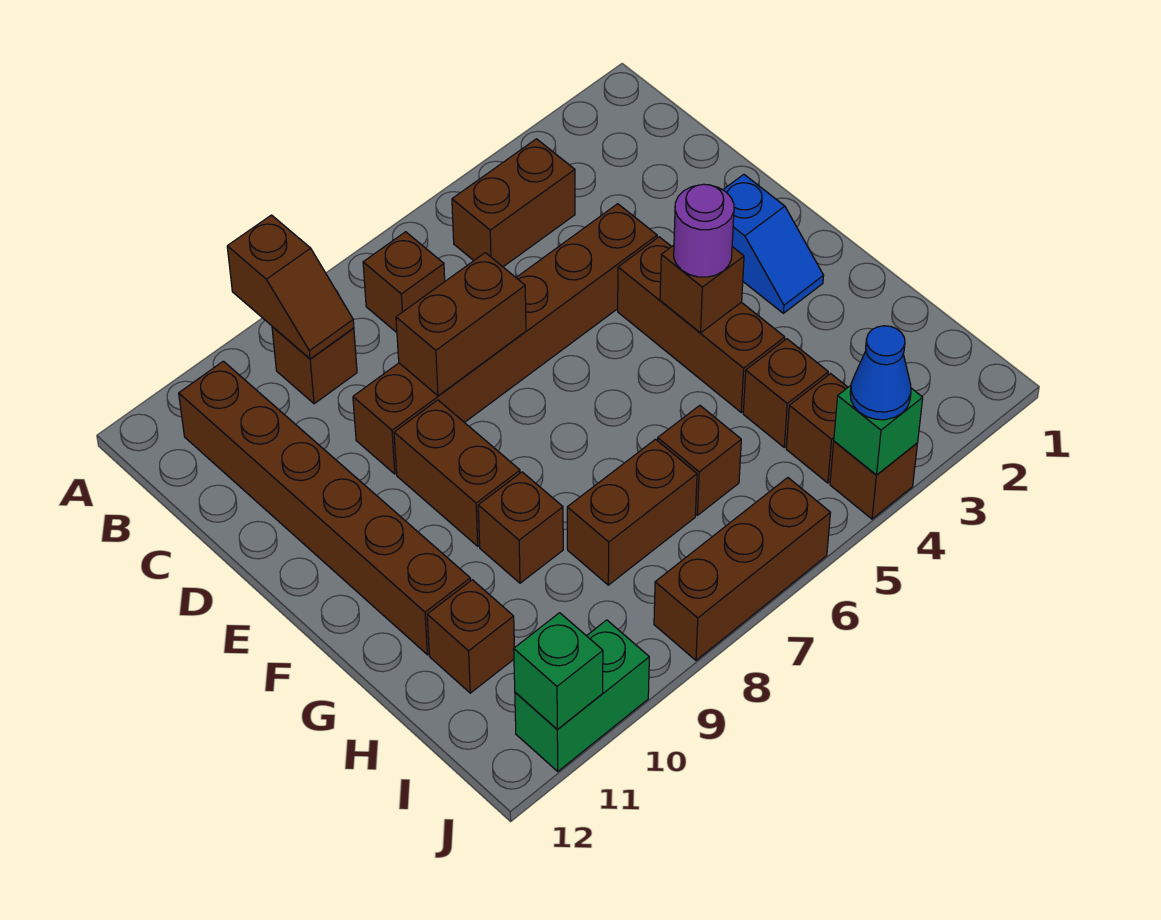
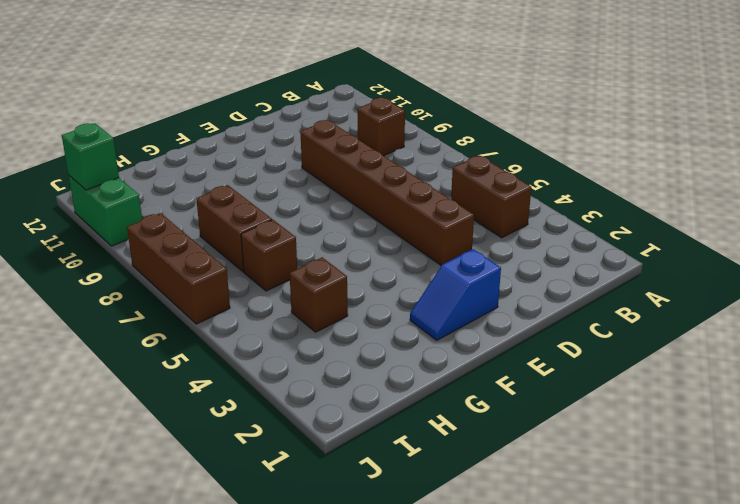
none -> brown brick B7 level 1
none -> brown brick B11:G11 level 1
none -> brown brick E4:G4 level 1

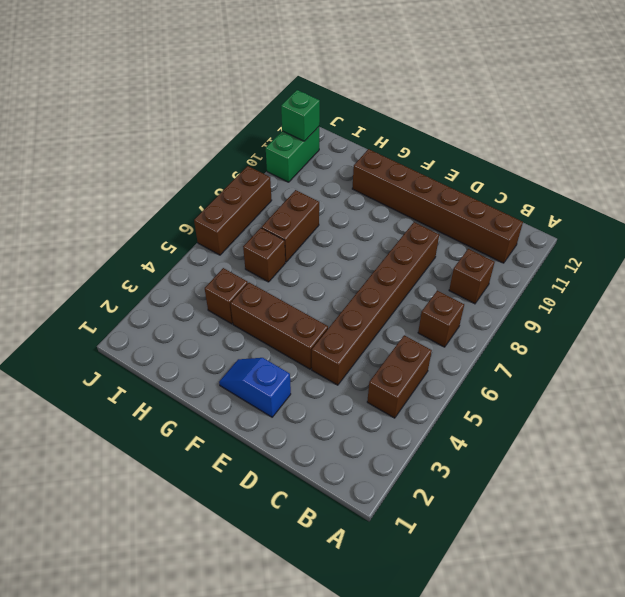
none -> brown brick E9:F9 level 1
none -> brown brick G9 level 1
none -> brown brick H11 level 1

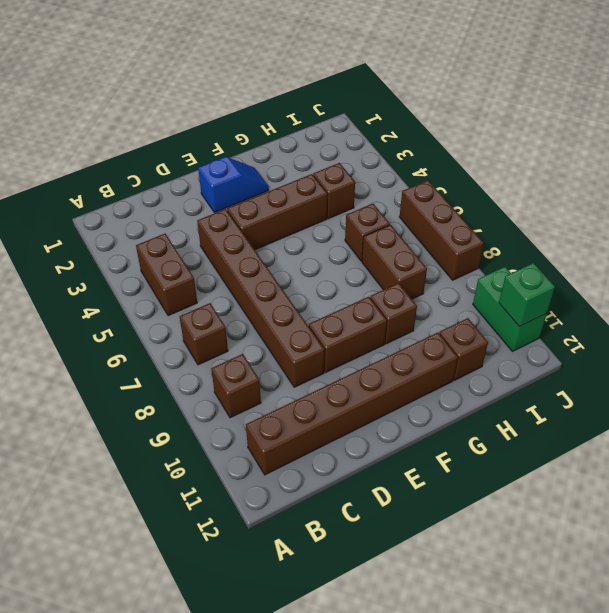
none -> brown brick I4 level 1
none -> brown brick J4 level 1
none -> brown slope A9:B9 level 2 top A

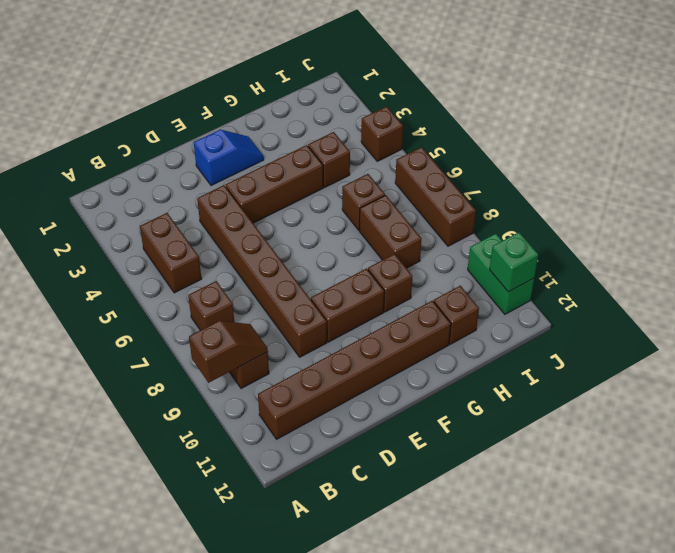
none -> brown brick I4 level 1
none -> brown brick D7:D8 level 2
none -> brown brick F4 level 2

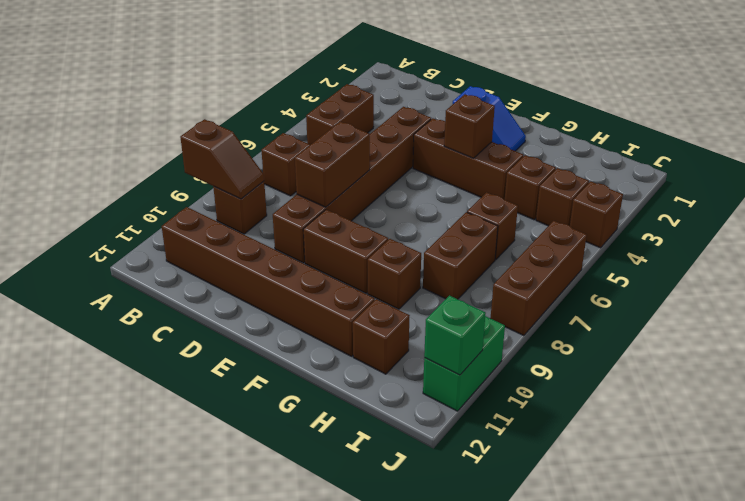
none -> green brick J4 level 2
none -> purple round brick F4 level 3
none -> blue cone J4 level 3

